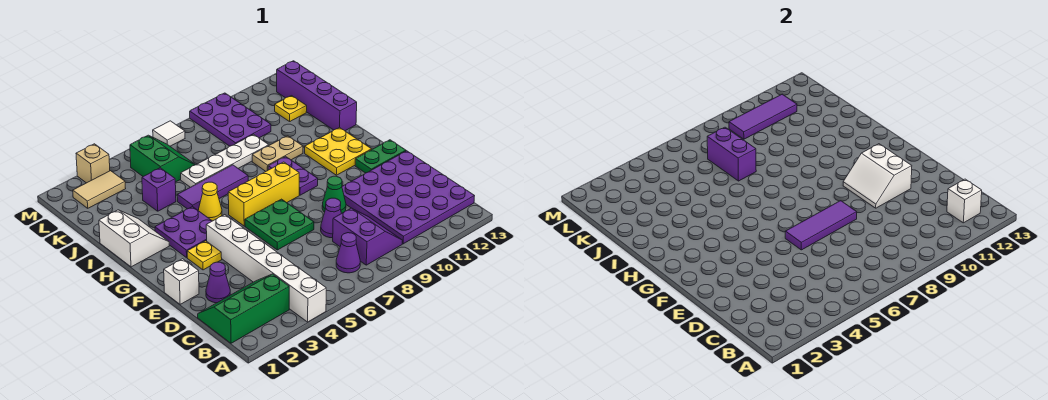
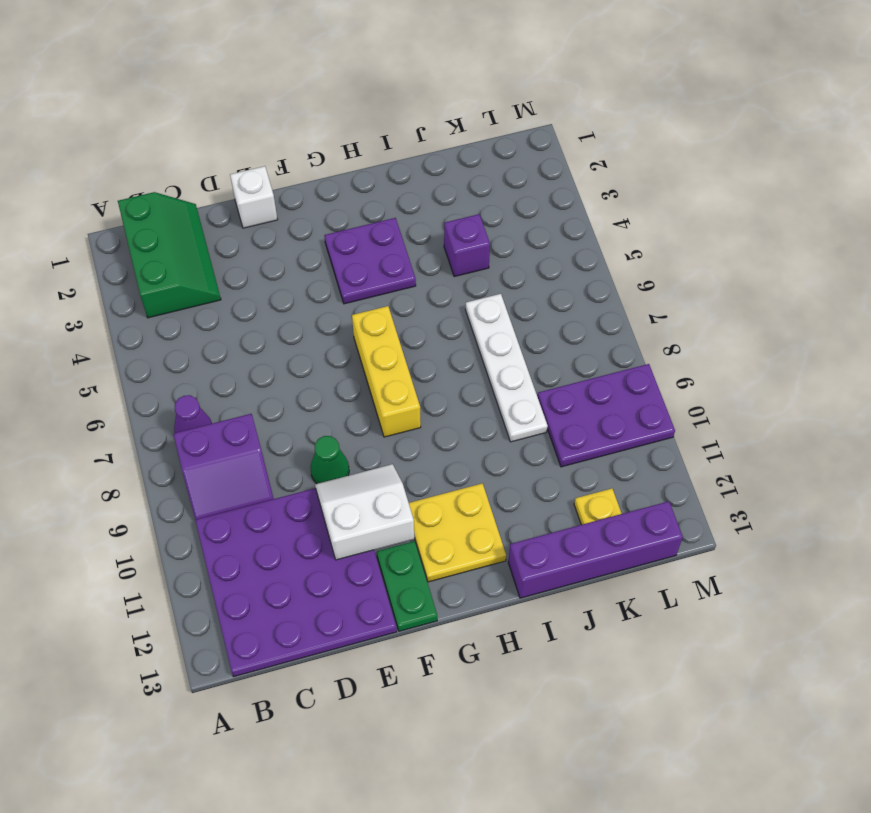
none -> white brick A4:F4 level 1
none -> purple cone D2 level 1
none -> purple cone D8 level 1
none -> green plate E6:F7 level 1

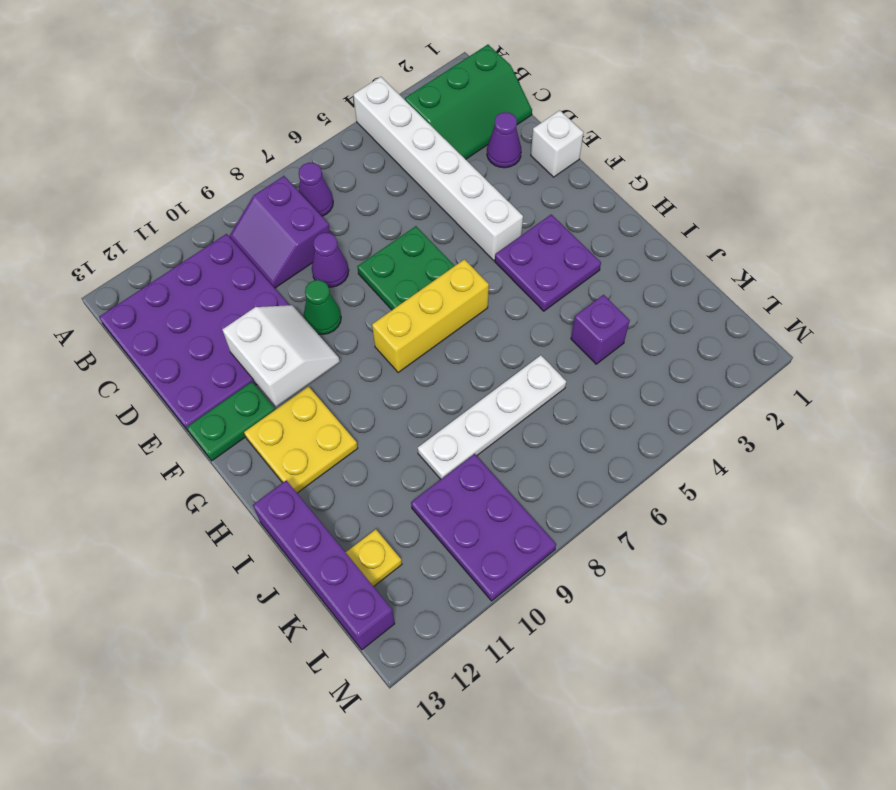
none -> yellow plate F3 level 1
none -> purple plate G9:H9 level 1
none -> white slope H1:I2 level 1 top 1
none -> yellow cone H5 level 1

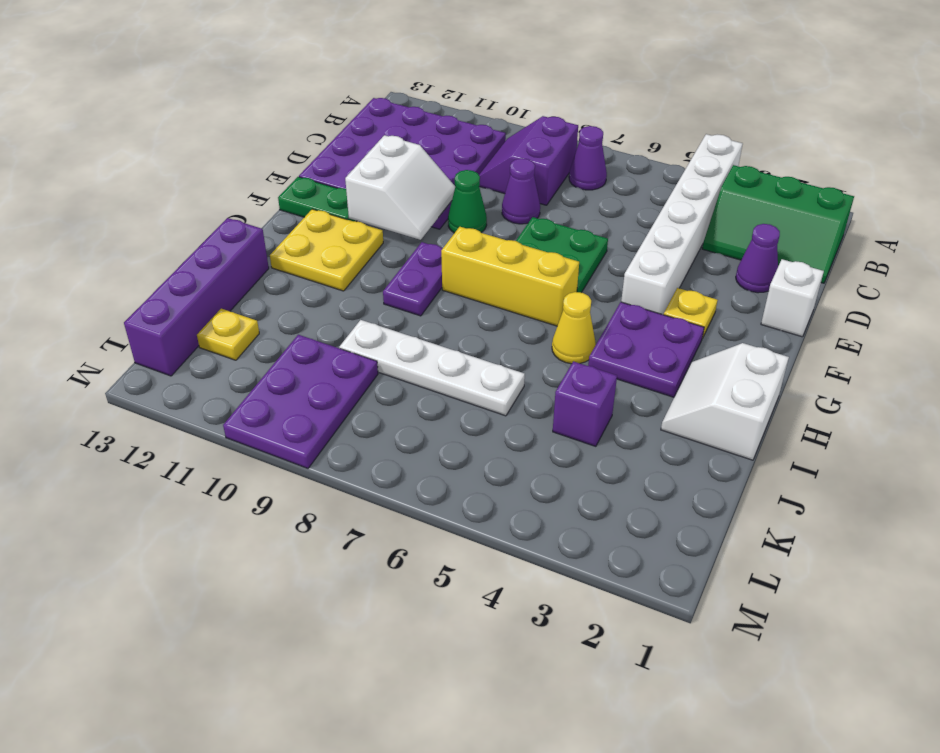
none -> purple tile I5:I7 level 1
none -> tan plate I9:I10 level 1
none -> green slope K5:L6 level 1 top 5
none -> tan tile L2:L3 level 1

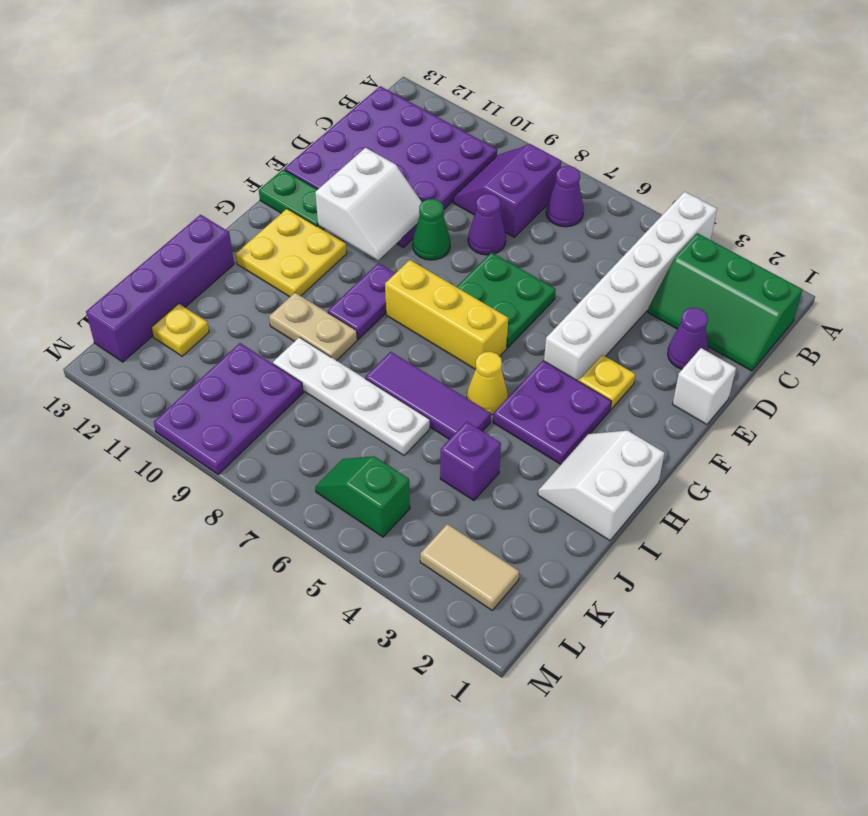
green slope L5:L6 level 1 top 5 -> green slope K5:L6 level 1 top 5
none -> tan brick M3 level 1
none -> white tile M7 level 1
none -> white brick B12 level 2
none -> purple tile E6:E8 level 2

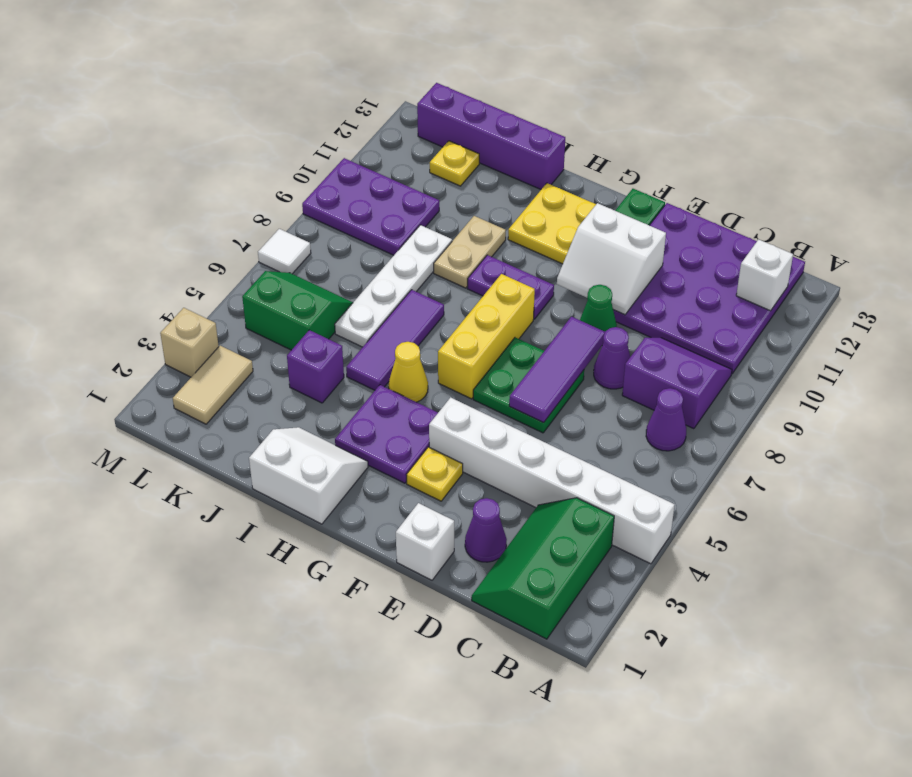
none -> purple brick J7:K7 level 2
none -> purple tile L9:L11 level 2

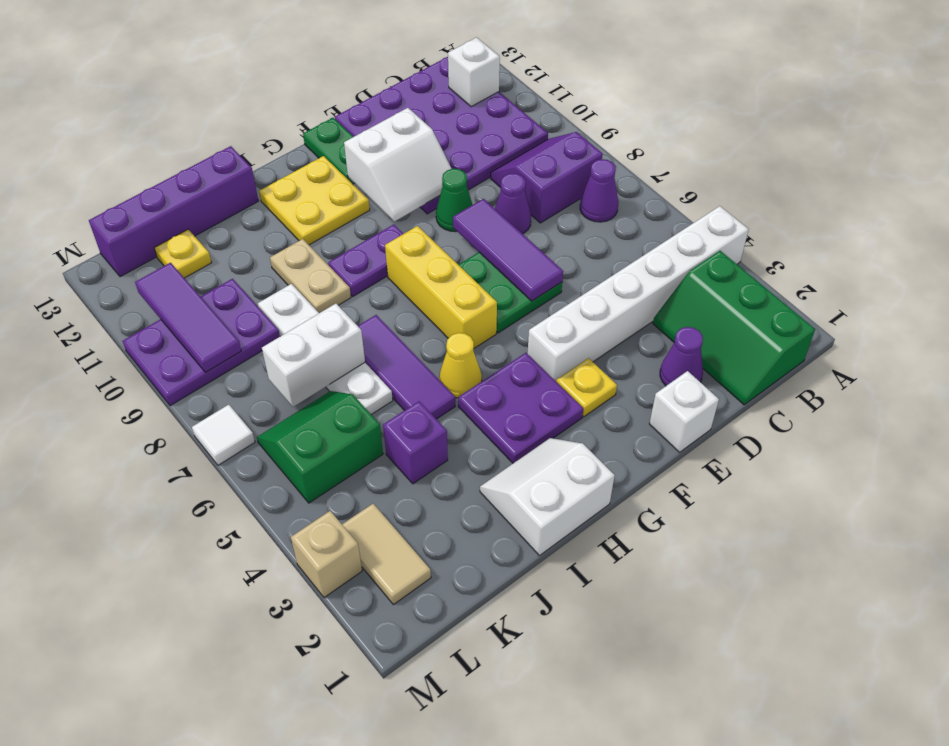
white brick J7:K7 level 2 -> purple brick J7:K7 level 2

